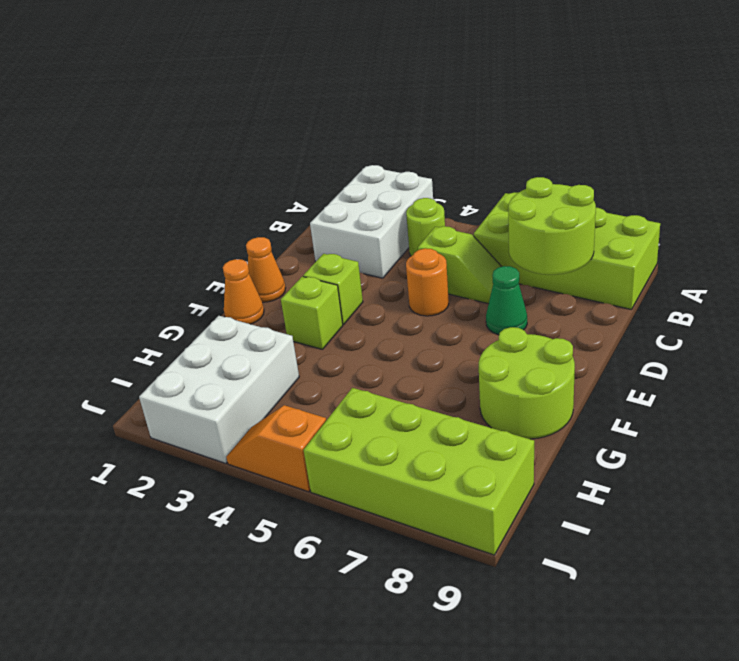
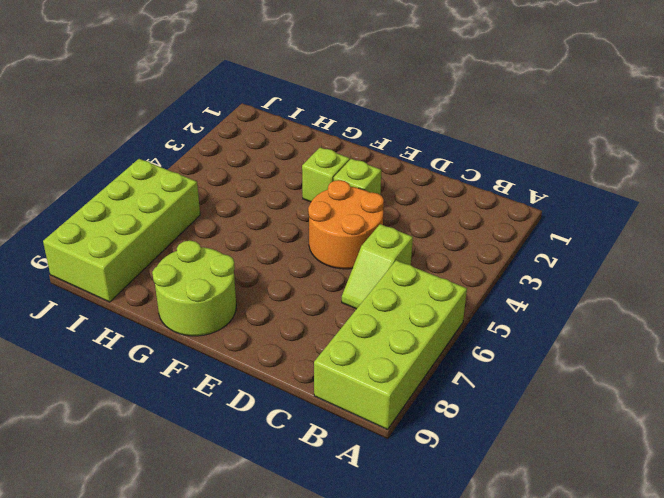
orange round brick D4:E5 level 1 -> orange round brick D5 level 1
none -> white brick A2:C3 level 1
none -> lime round brick B4 level 1
none -> green cone D7 level 1

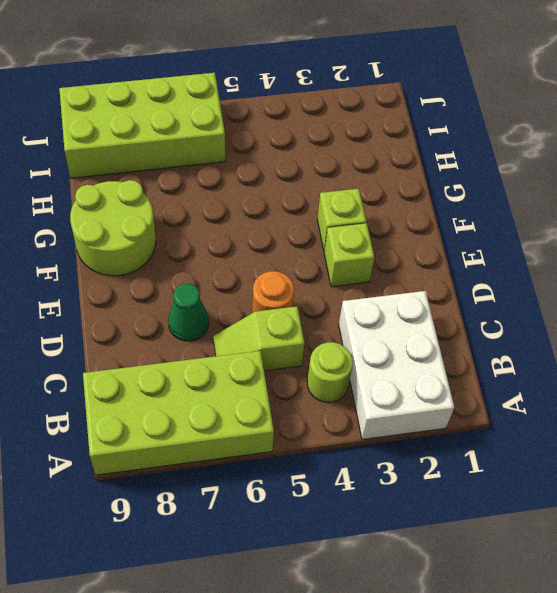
none -> orange cone E1 level 1
none -> orange cone F1 level 1
none -> white brick H2:J3 level 1

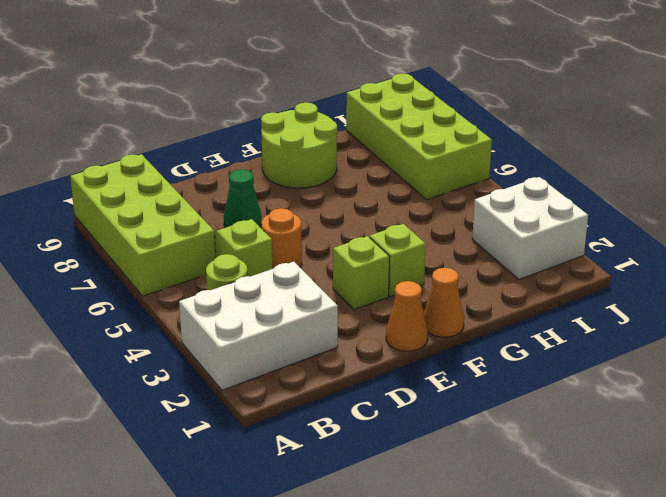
white brick I2:J3 level 1 -> white brick H2:J3 level 1
none -> orange slope J4:J5 level 1 top 5
none -> lime round brick B7:C8 level 2

